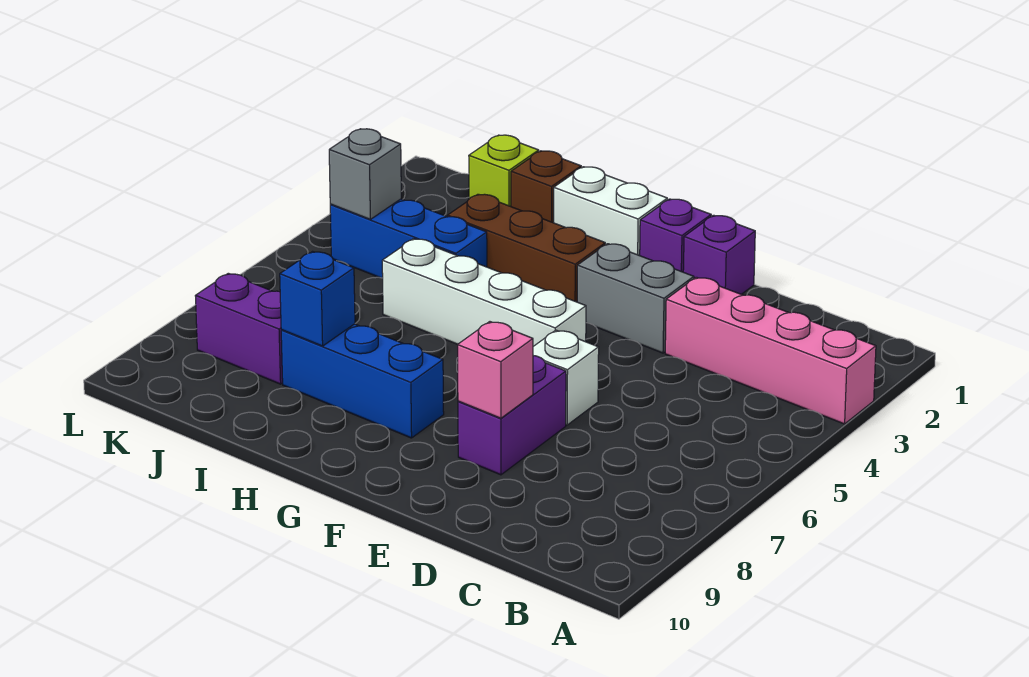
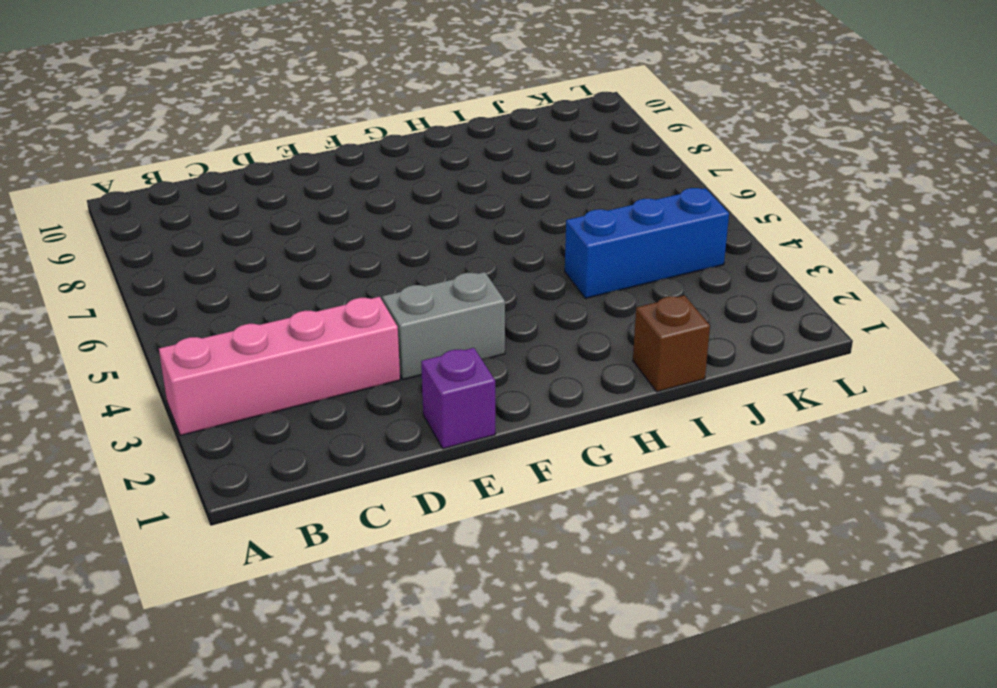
none -> white brick E6 level 1
none -> purple brick E7:E8 level 1
none -> purple brick F1 level 1

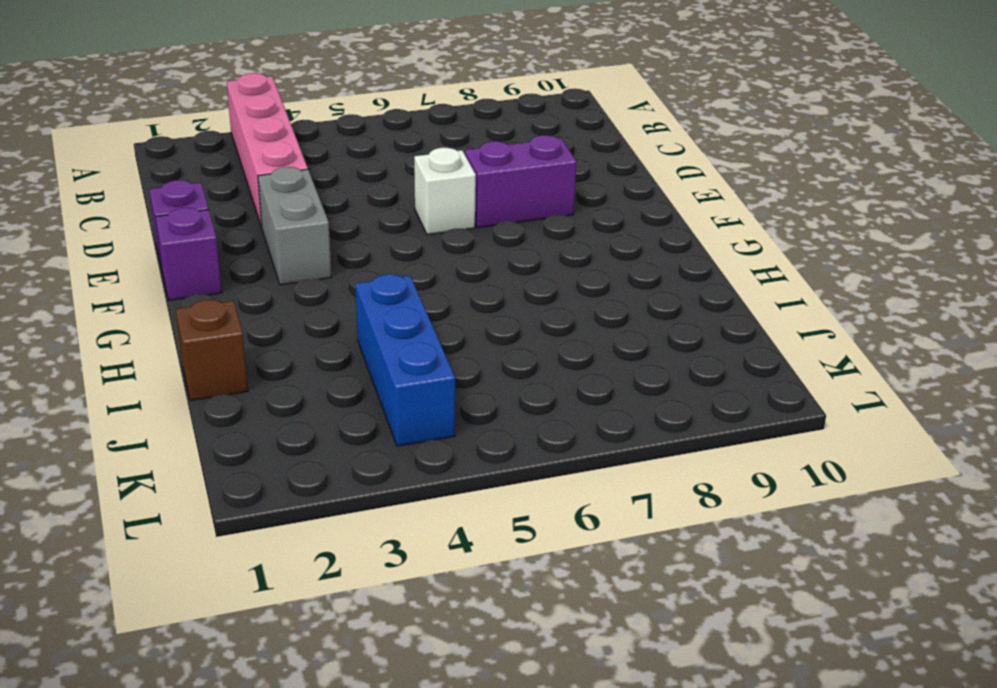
none -> white brick F5:I5 level 1
none -> white brick G1:H1 level 1
none -> brown brick G3:I3 level 1

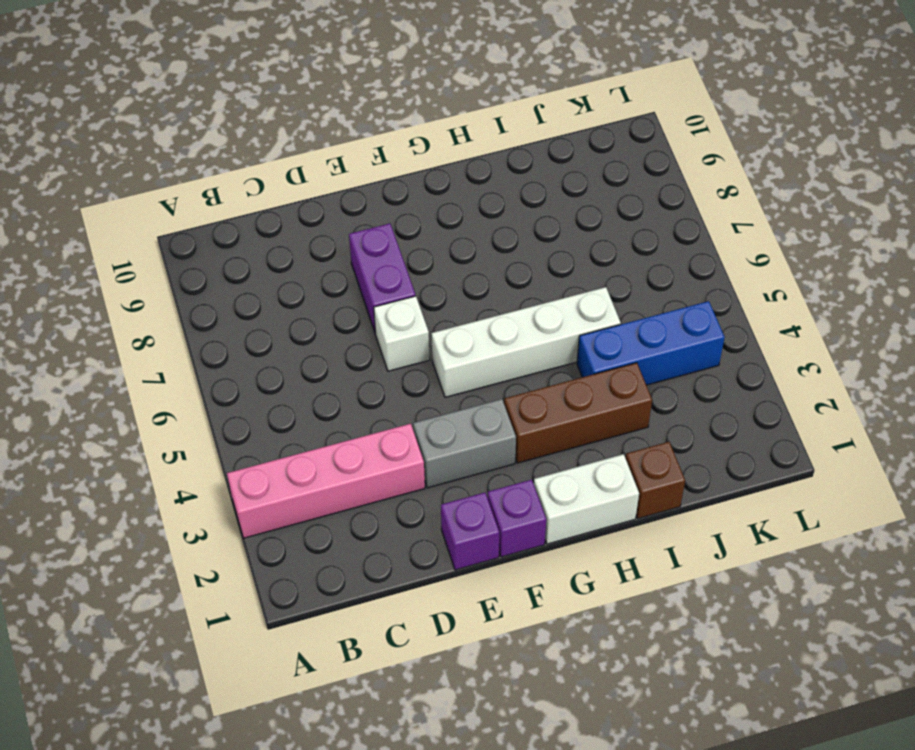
none -> blue brick G8:I8 level 1
none -> lime brick J1 level 1
none -> purple brick J8:K8 level 1

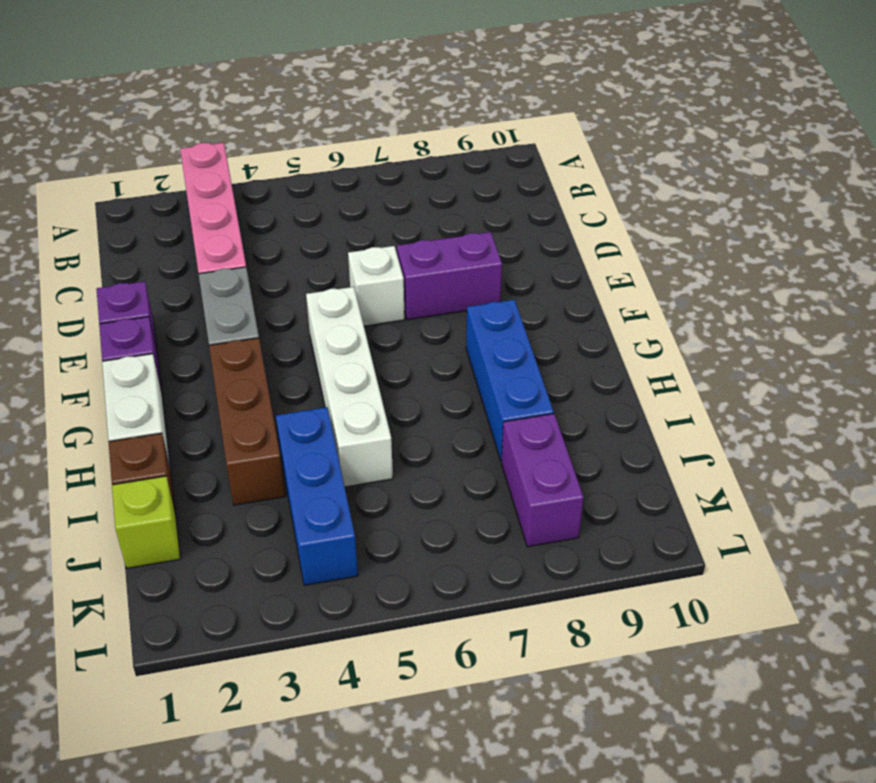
none -> pink brick E8 level 2
none -> blue brick I8 level 2
none -> grey brick K4 level 2

